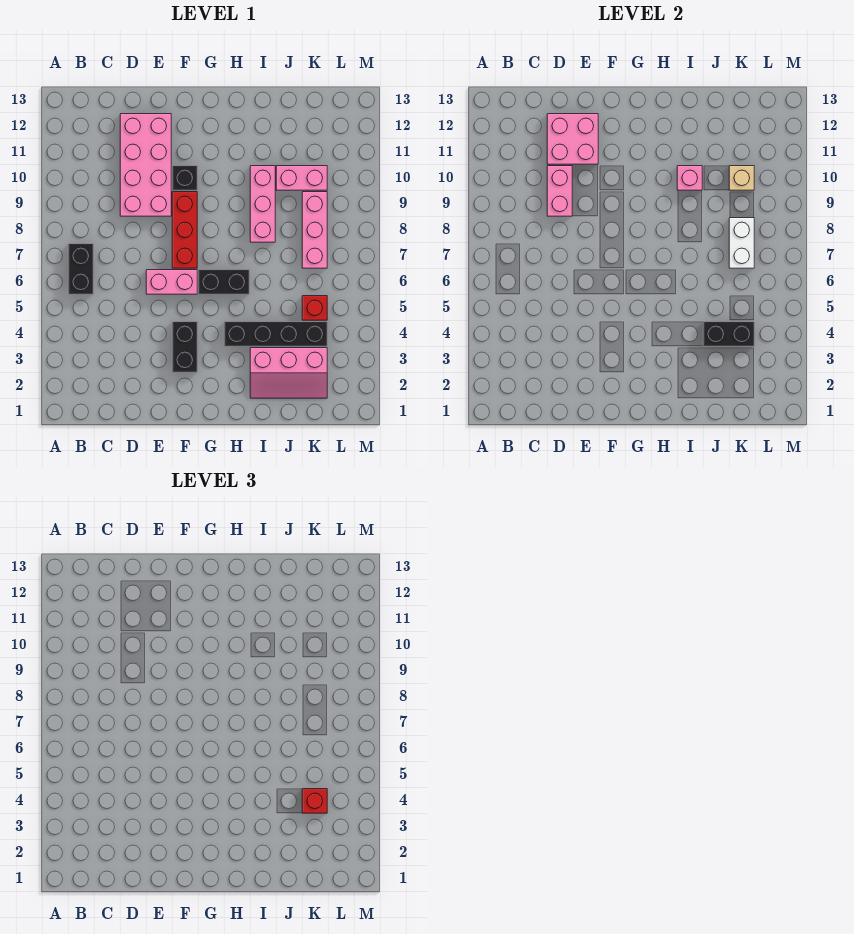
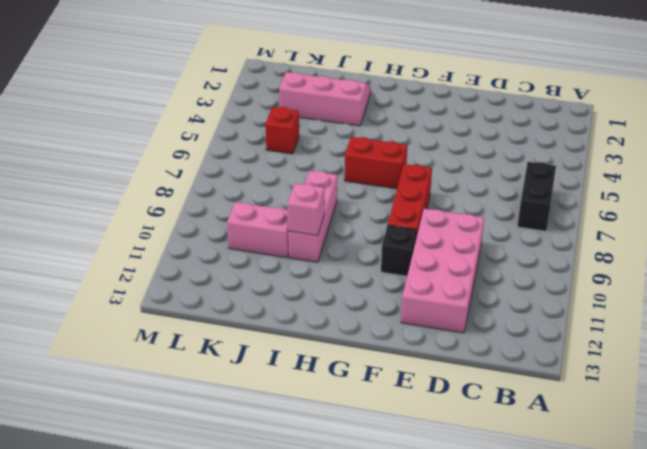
red brick G6:H6 level 1 -> black brick G6:H6 level 1
none -> pink brick E6:F6 level 1
none -> black brick F3:F4 level 1
none -> black brick H4:K4 level 1

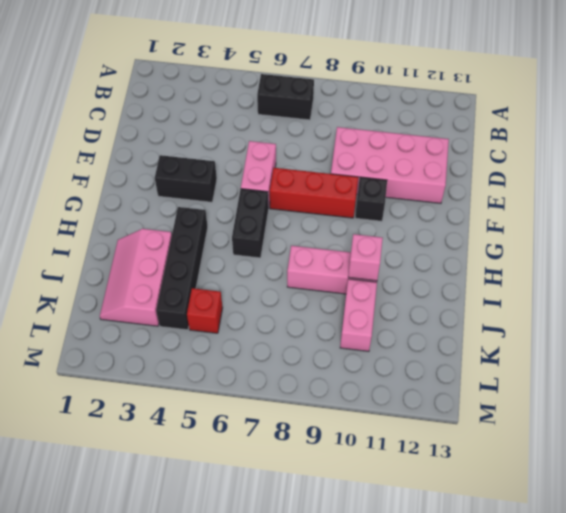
none -> pink brick K7:K9 level 1
none -> pink brick D9:D10 level 2
none -> pink brick D11:E12 level 2

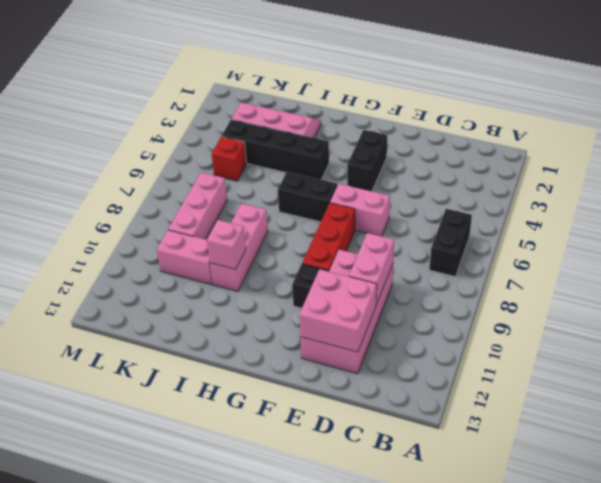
none -> black brick J4:K4 level 2
none -> white brick K7:K8 level 2
none -> tan brick K10 level 2

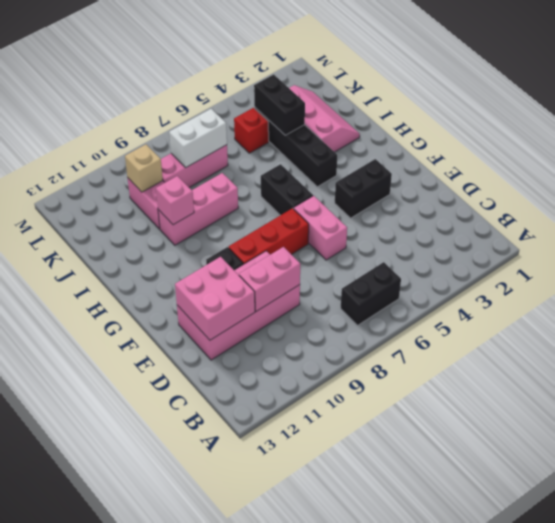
none -> red brick K4 level 3

